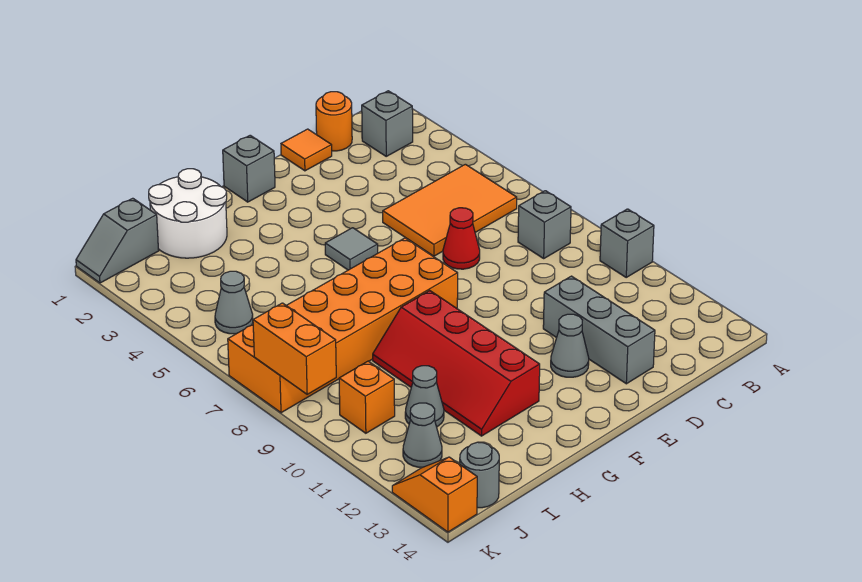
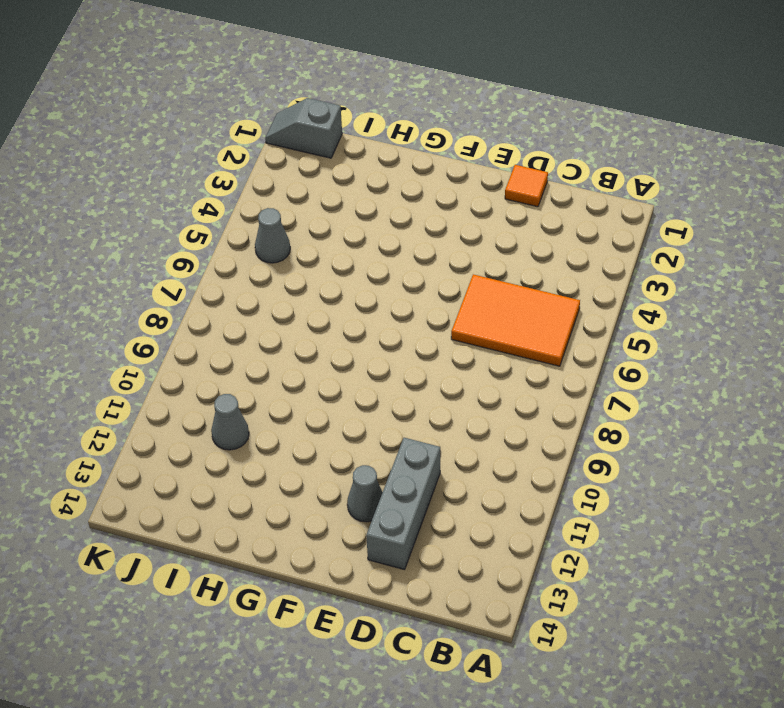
none -> grey brick A10 level 1
none -> grey brick B2 level 1
none -> grey brick B8 level 1

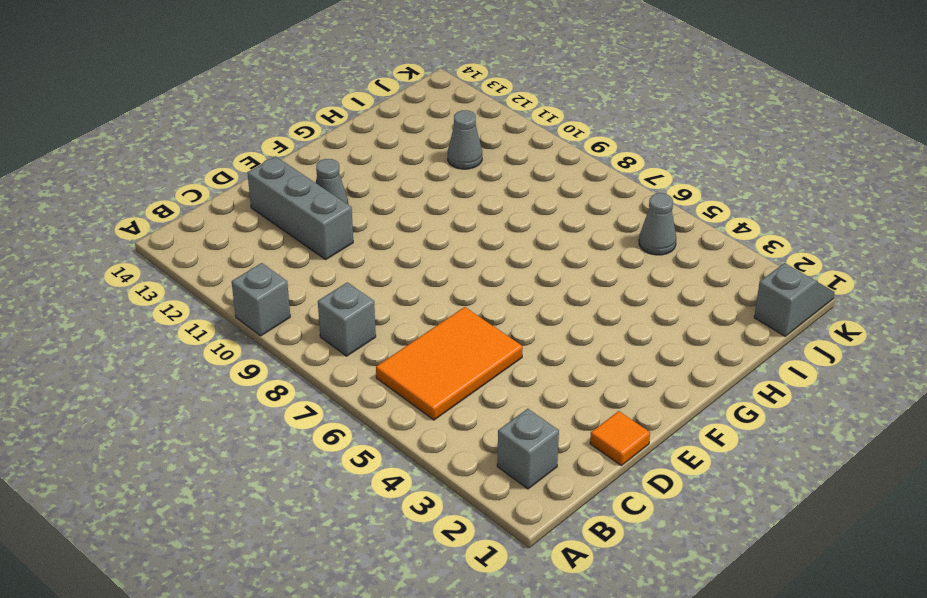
none -> orange round brick C1 level 1
none -> red cone D7 level 1
none -> grey brick F1 level 1

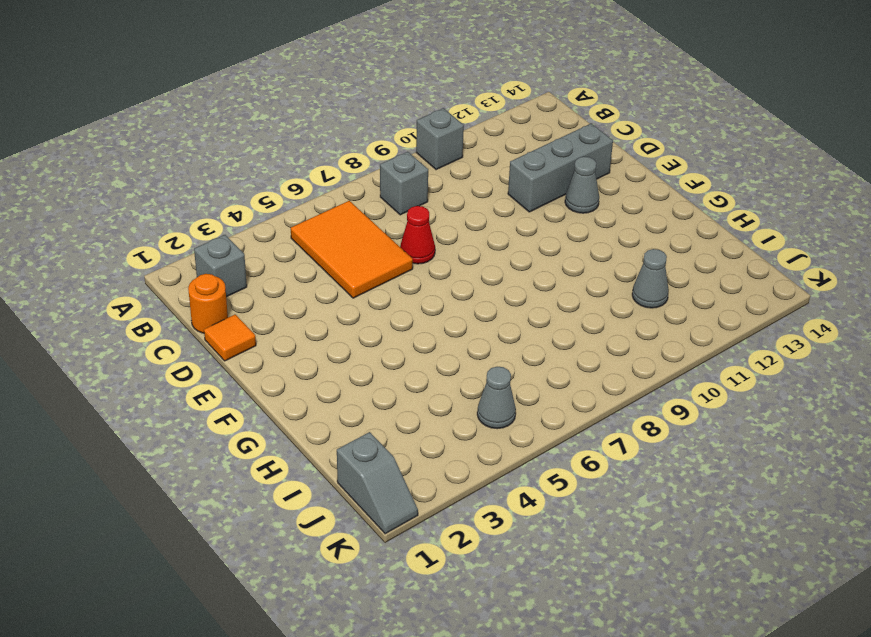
none -> grey brick F1 level 1
none -> grey tile F5 level 1
none -> orange brick F7:K8 level 1

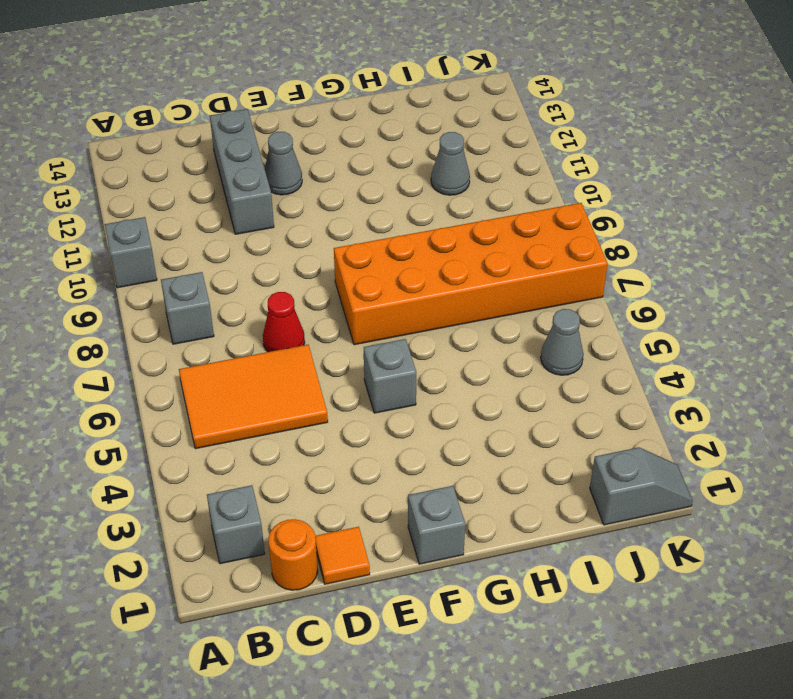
grey brick F5 level 1 -> grey tile F5 level 1
none -> red slope G9:H12 level 1 top G
none -> white round brick H1:I2 level 1
none -> orange brick J10 level 1

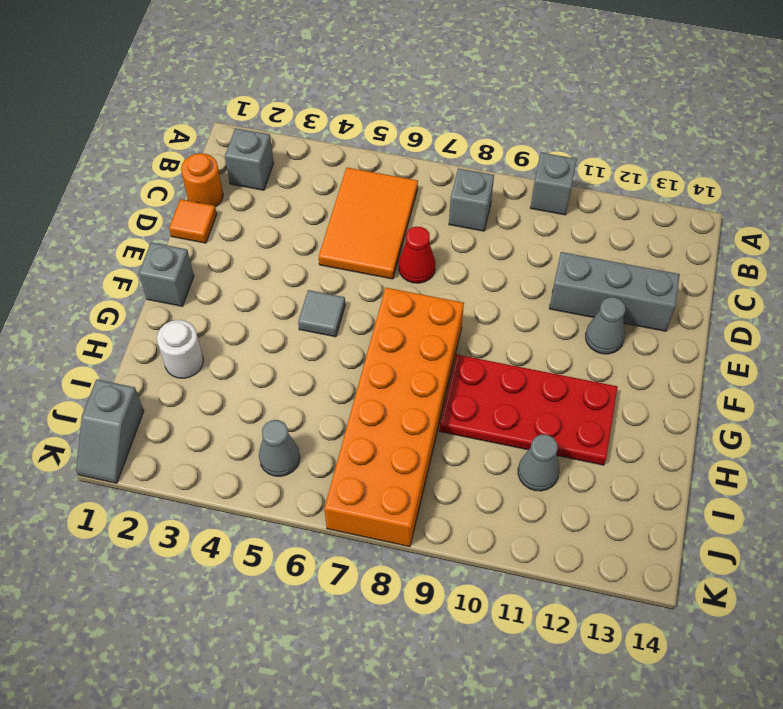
red plate G9:H12 level 1 -> red slope G9:H12 level 1 top G
white round brick H2 level 1 -> white round brick H1:I2 level 1
none -> orange brick J10 level 1
none -> grey cone J12 level 1
none -> grey round brick J14 level 1

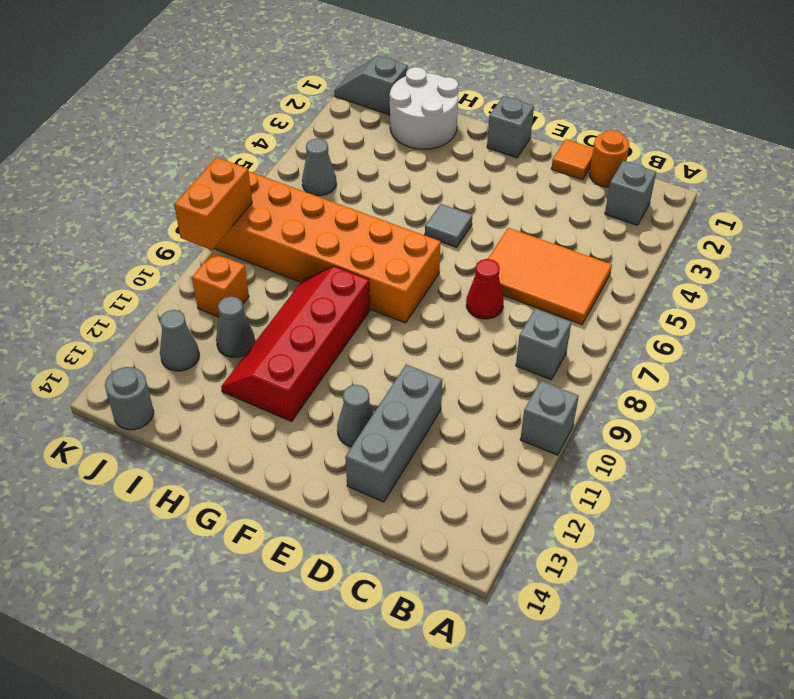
none -> orange slope K13:K14 level 1 top 14

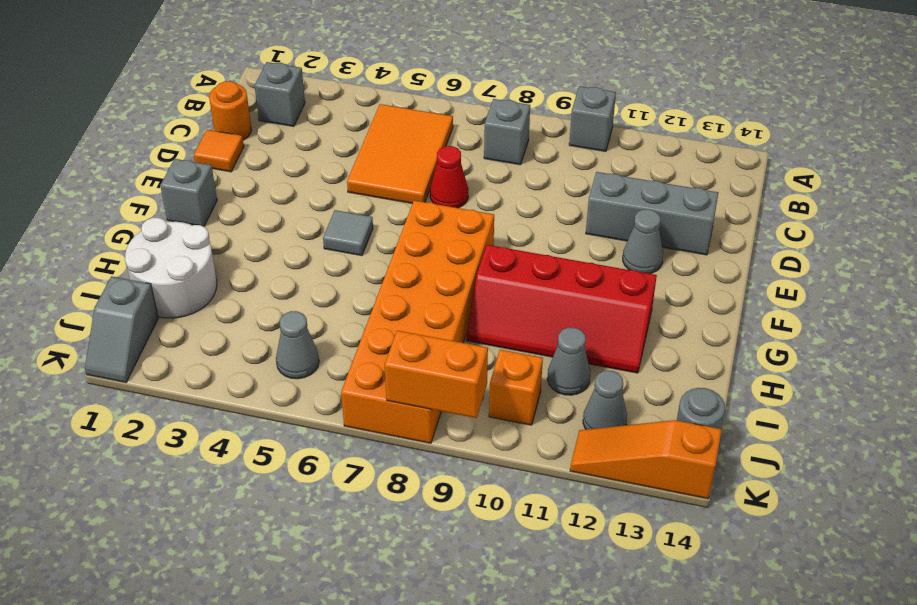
orange slope K12:K14 level 1 top 14 -> orange slope K13:K14 level 1 top 14

